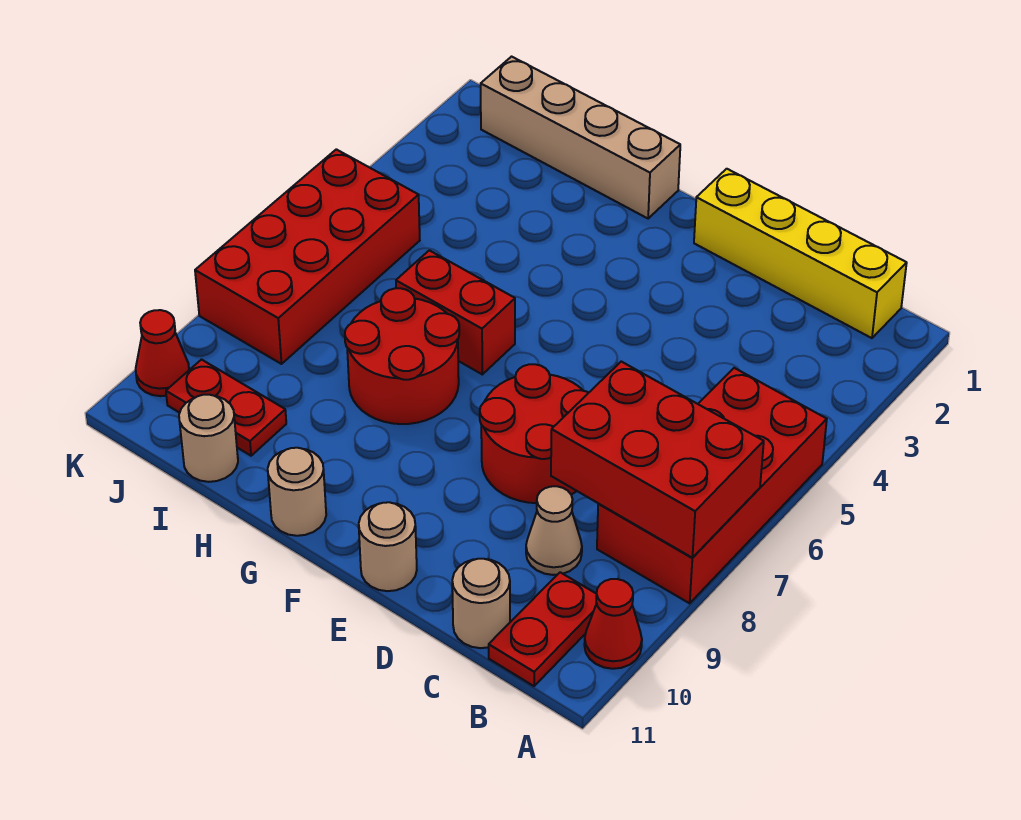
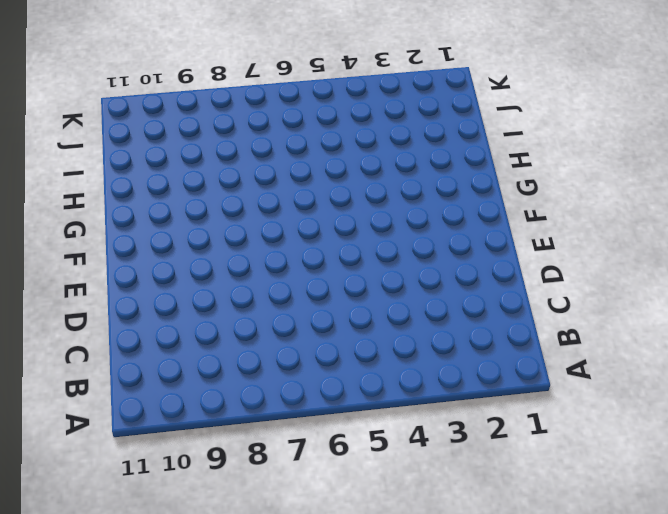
none -> red brick A5:B8 level 1
none -> red cone A10 level 1
none -> yellow brick B1:E1 level 1

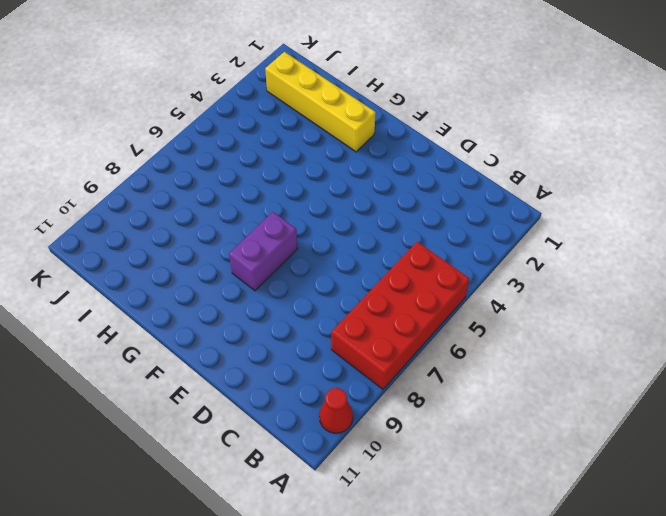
purple brick F7:F8 level 1 -> none
yellow brick G2:J2 level 1 -> yellow brick B1:E1 level 1
none -> red plate B10:B11 level 1
none -> tan cone C9 level 1
none -> tan round brick C11 level 1

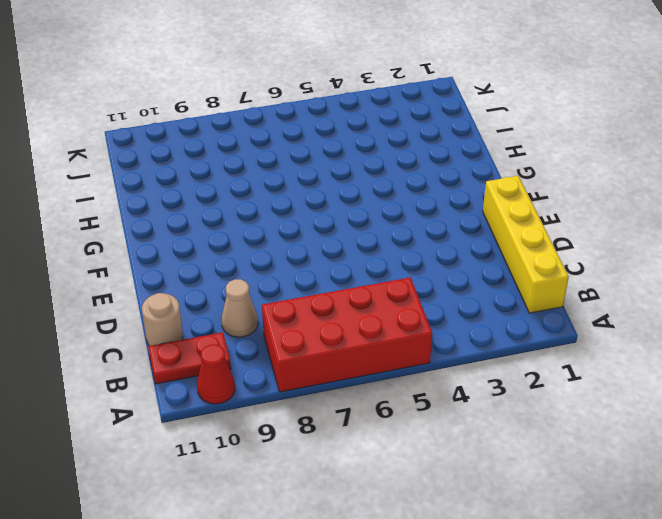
none -> red round brick D7:E8 level 1
none -> tan round brick E11 level 1
none -> tan brick G1:J1 level 1

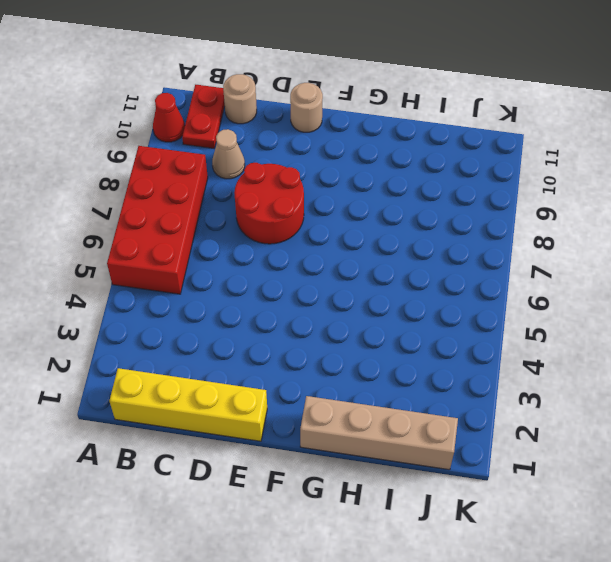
none -> red brick G6:H6 level 1
none -> red round brick G7:H8 level 1
none -> tan round brick G11 level 1

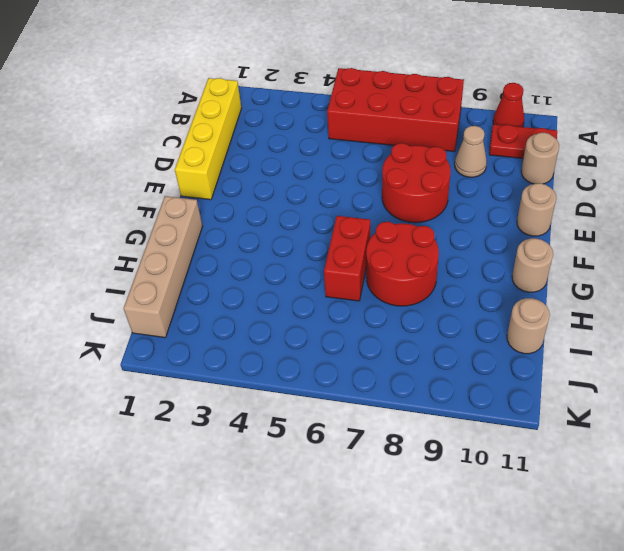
none -> red plate I10:J10 level 1
none -> red brick J5:K8 level 1
none -> red cone K10 level 1

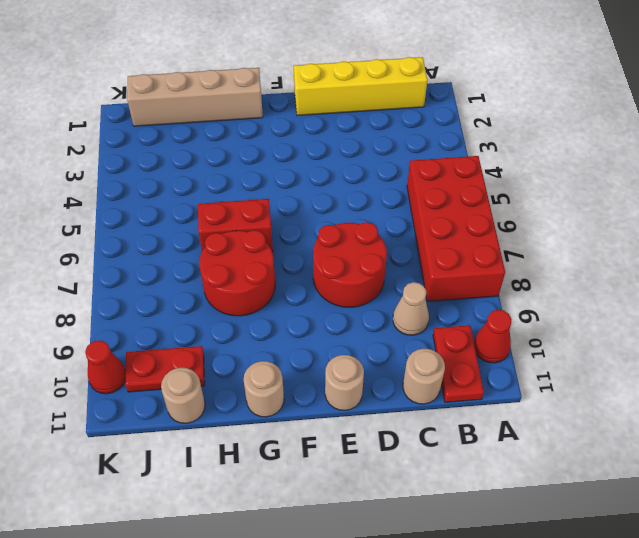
none -> red brick J5:K8 level 1
none -> red brick A7:C8 level 2

